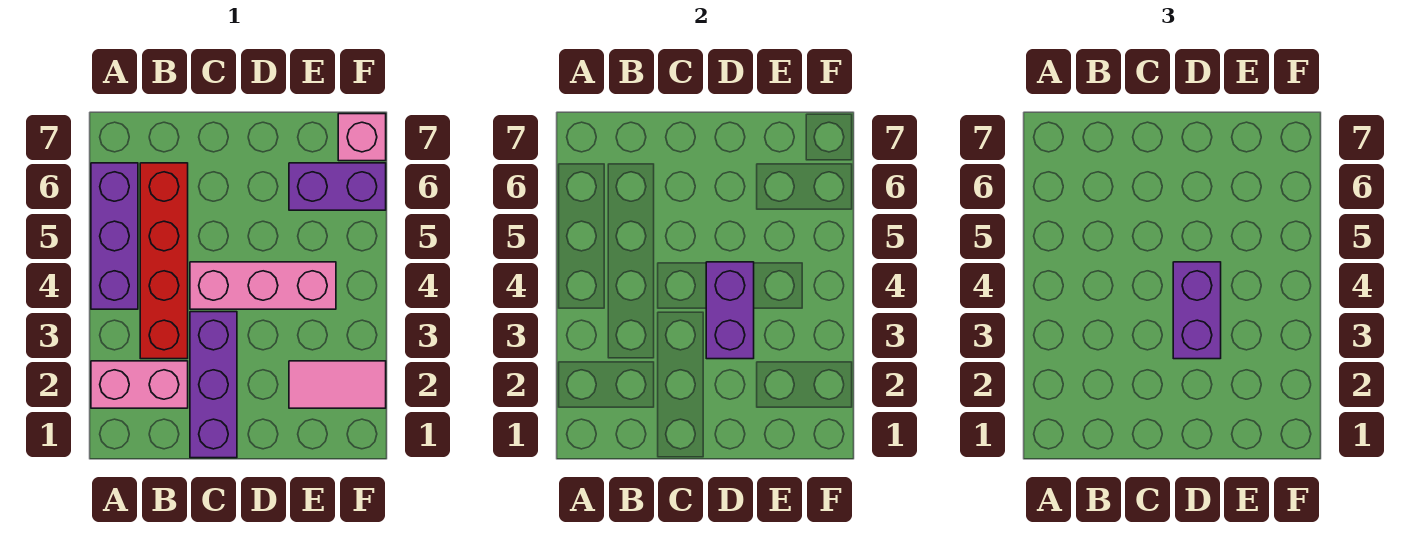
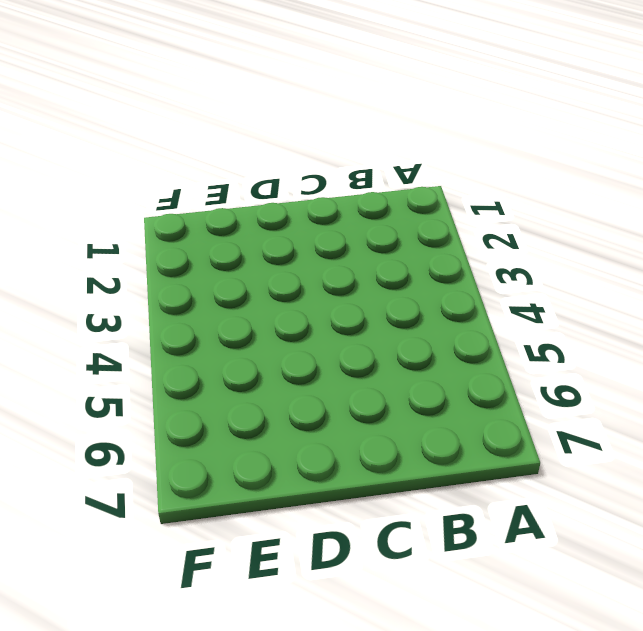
none -> pink brick A2:B2 level 1
none -> purple brick A4:A6 level 1

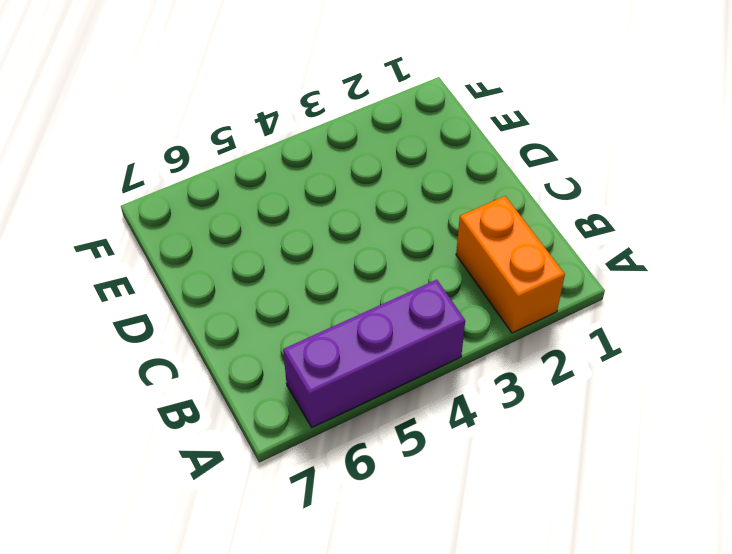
orange brick A2:B2 level 1 -> pink brick A2:B2 level 1
none -> red brick B3:B6 level 1
none -> purple brick C1:C3 level 1

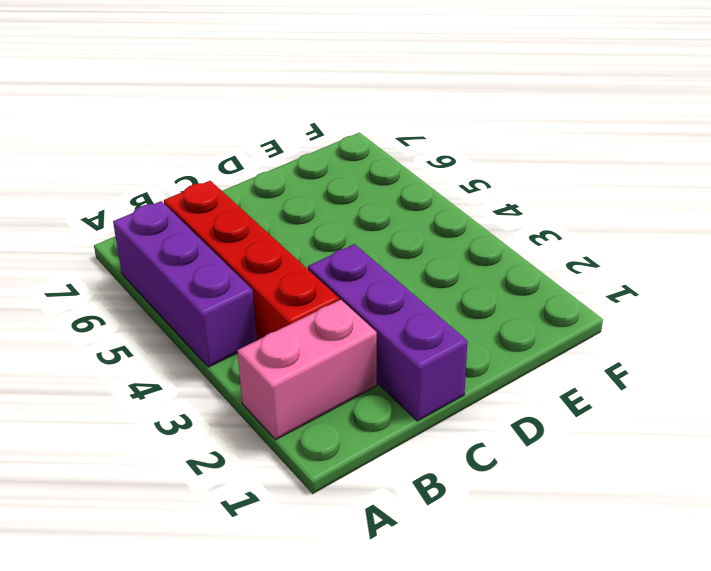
none -> pink brick C4:E4 level 1
none -> pink tile E2:F2 level 1

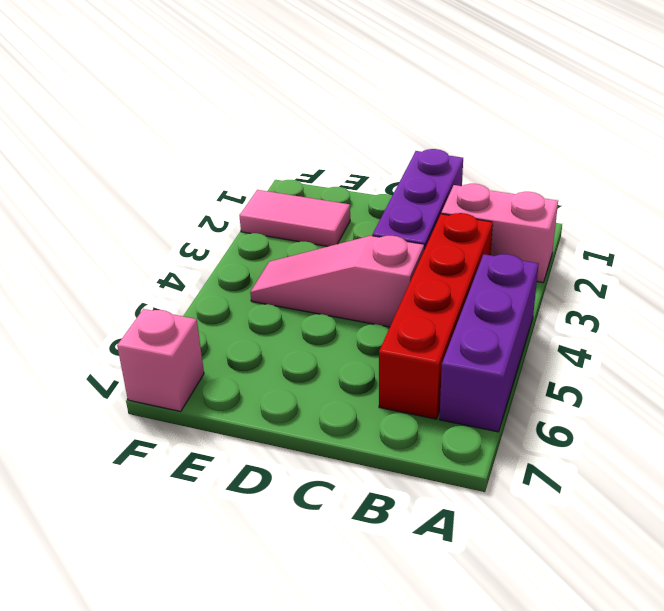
pink slope C4:E4 level 1 top C -> pink brick C4:E4 level 1
none -> purple brick E6:F6 level 1
none -> purple brick D3:D4 level 2

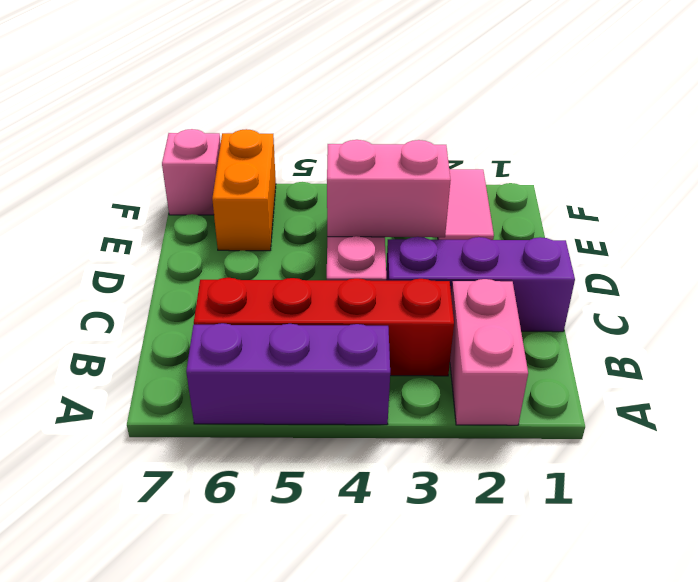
pink brick D3:D4 level 2 -> purple brick D3:D4 level 2
orange brick E6:F6 level 1 -> purple brick E6:F6 level 1
none -> purple brick D3:D4 level 3

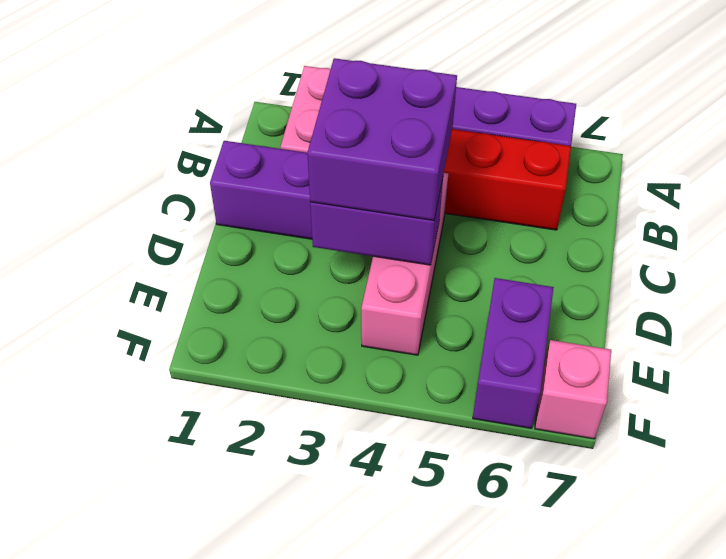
purple brick C3:D4 level 3 -> purple brick D3:D4 level 3
none -> pink tile E2:F2 level 1

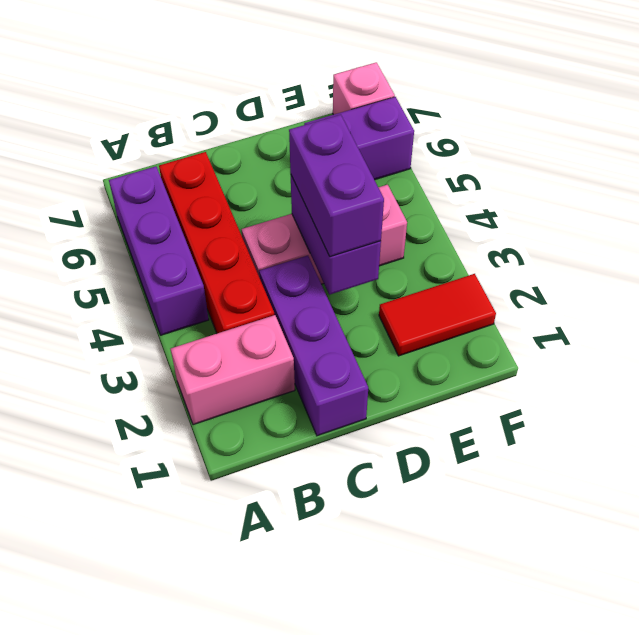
red tile E2:F2 level 1 -> pink tile E2:F2 level 1

